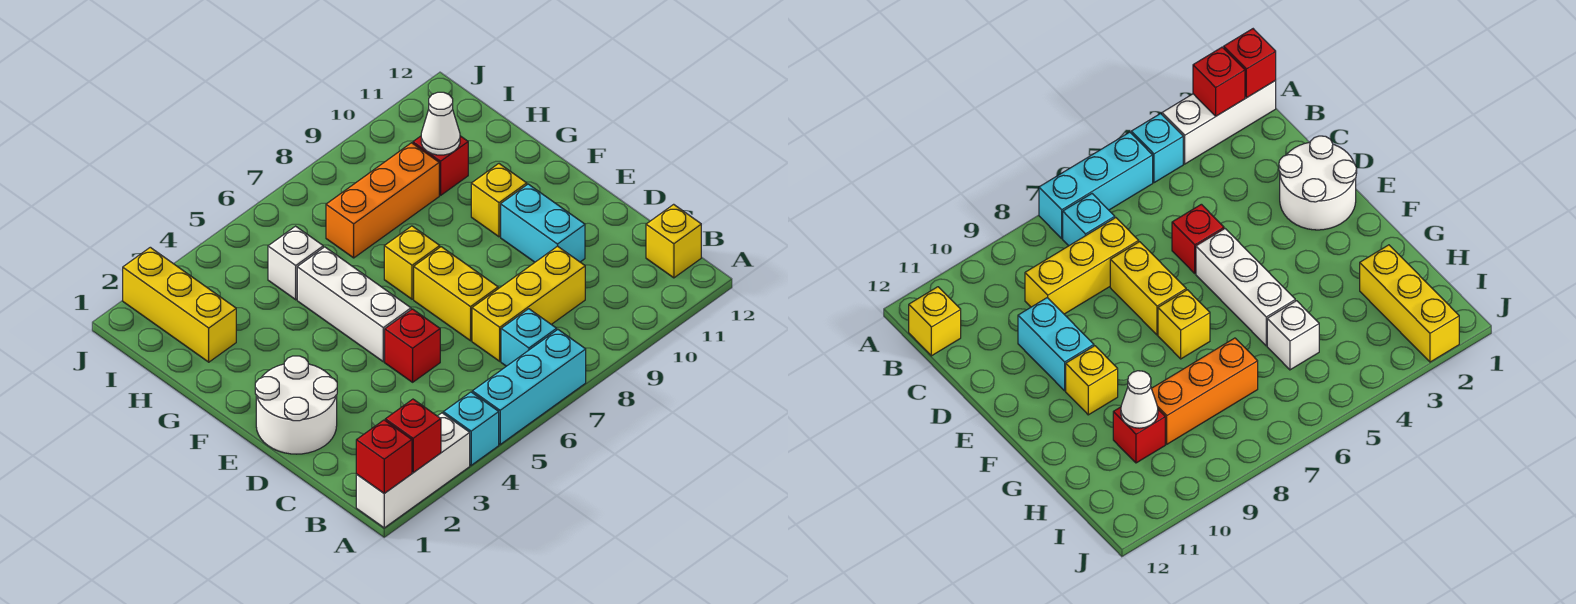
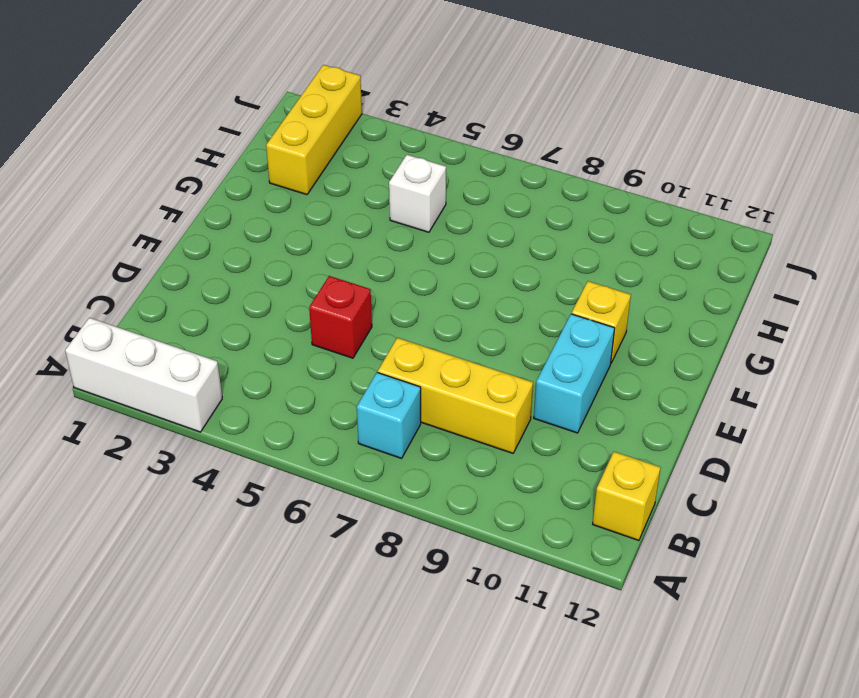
none -> cyan brick A4 level 1
none -> cyan brick A5:A7 level 1
none -> white round brick D1:E2 level 1

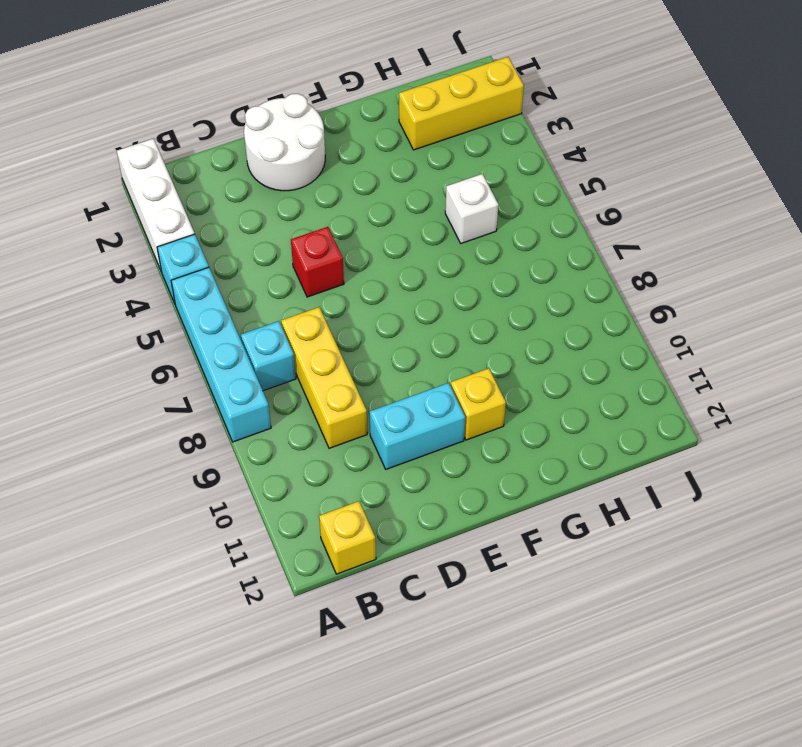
cyan brick A5:A8 level 1 -> cyan brick A5:A7 level 1
none -> yellow brick D7:E7 level 1
none -> white brick E5:G5 level 1
none -> yellow brick F7 level 1

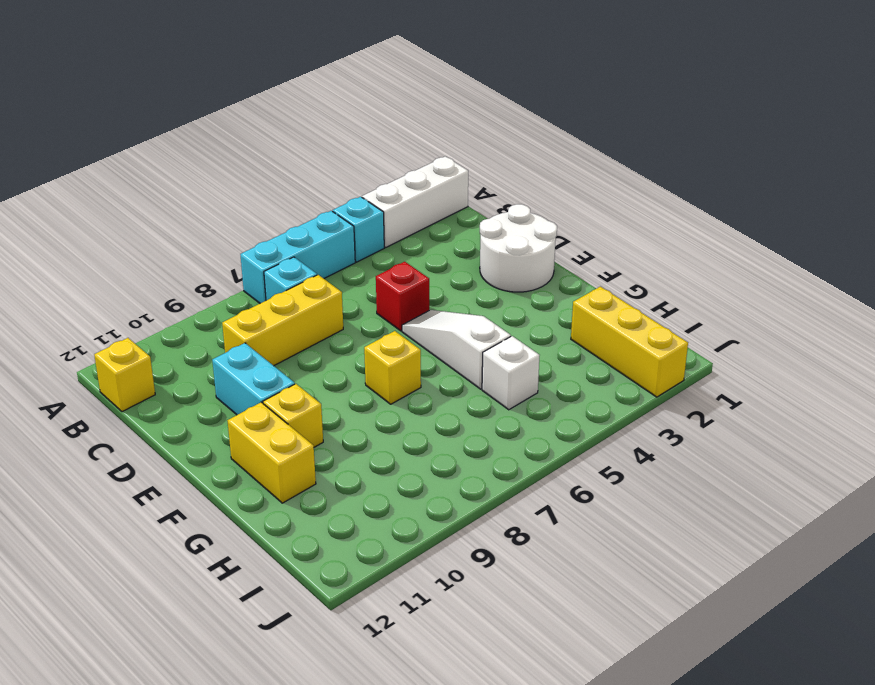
white slope E5:G5 level 1 top G -> white brick E5:G5 level 1
yellow brick F11:G11 level 1 -> yellow brick D7:E7 level 1
none -> orange brick H7:H9 level 1
none -> red brick H10 level 1
none -> red brick A1 level 2

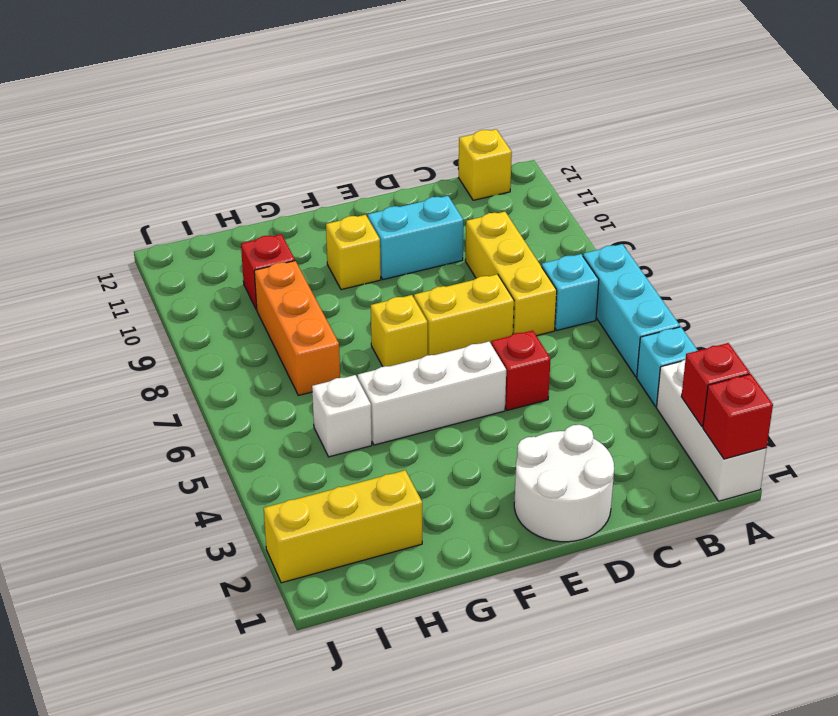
none -> white cone H10 level 2

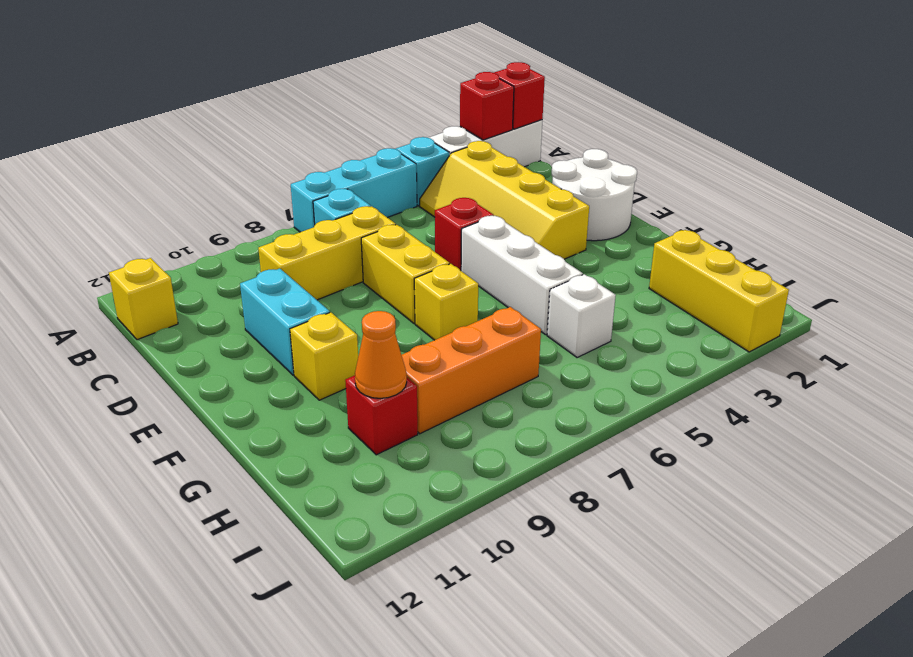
yellow slope B3:E4 level 1 top 3 -> none
orange cone H10 level 2 -> white cone H10 level 2

